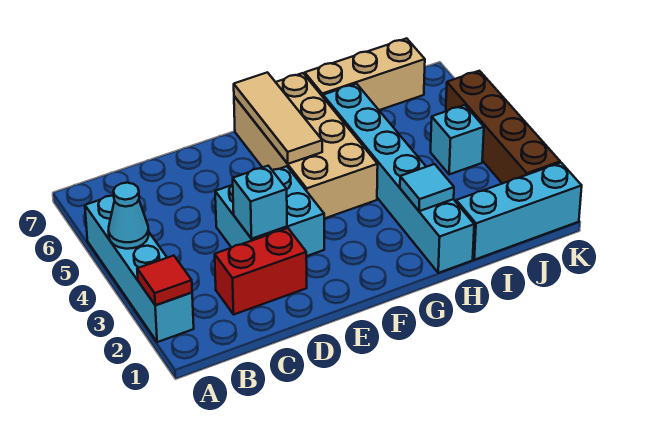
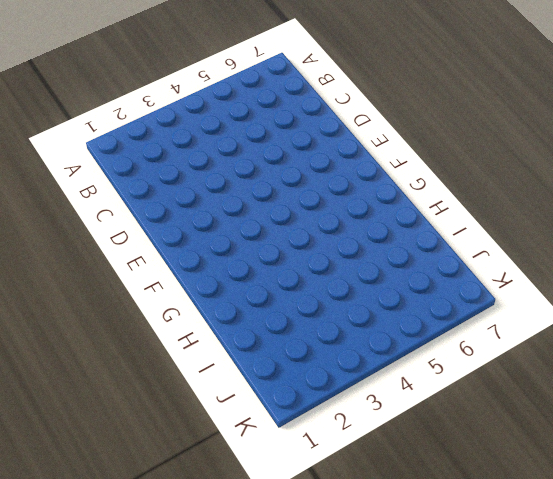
none -> cyan brick A2:A5 level 1
none -> red brick C2:D2 level 1
none -> cyan brick D3:E4 level 1

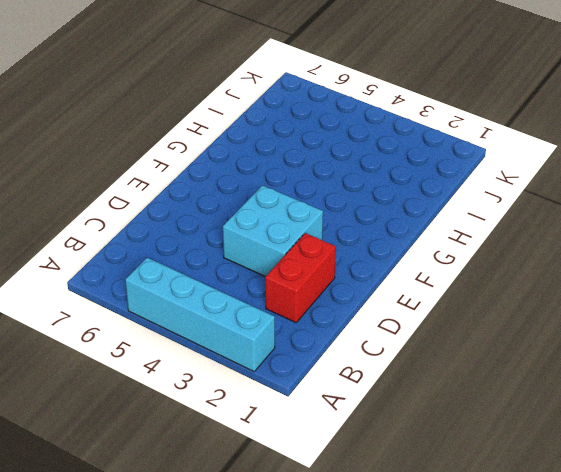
none -> tan brick F4:G7 level 1
none -> cyan brick H1:H6 level 1
none -> tan brick H7:J7 level 1

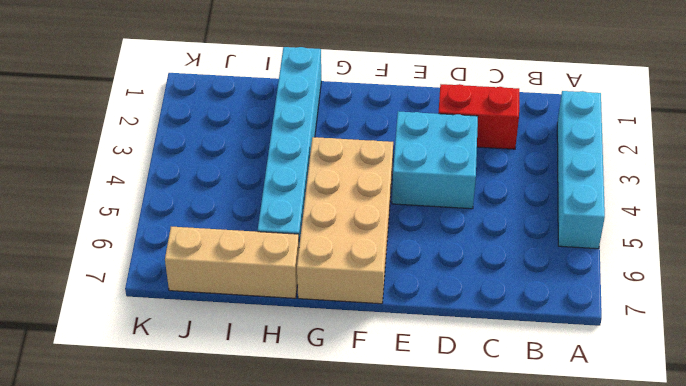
none -> cyan brick I1:K1 level 1
none -> cyan brick J4 level 1
none -> brown brick K2:K5 level 1

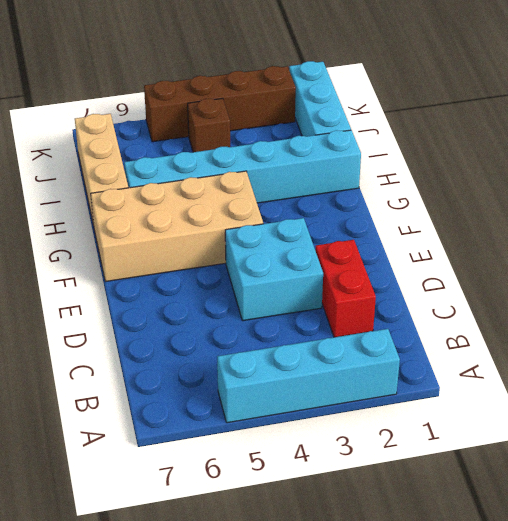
brown brick J4 level 1 -> cyan brick J4 level 1
none -> red tile A2 level 2
none -> cyan cone A4 level 2
none -> cyan brick D3 level 2

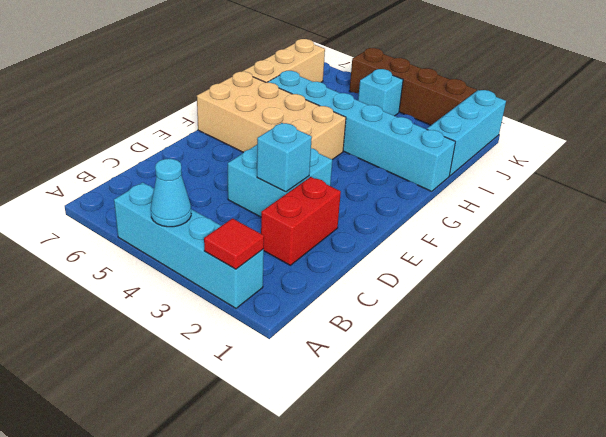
none -> tan tile F5:F7 level 2
none -> cyan tile H2 level 2

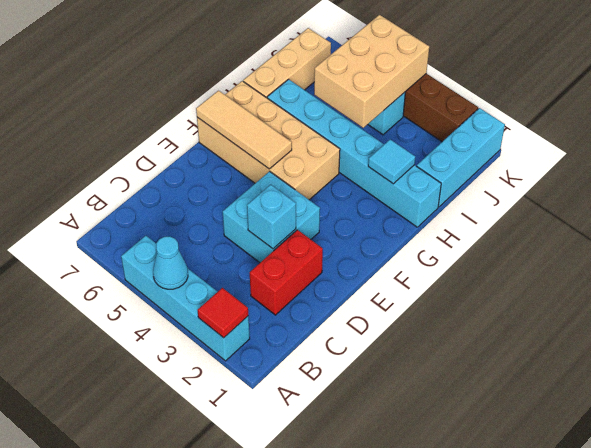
tan brick I4:K5 level 2 -> none

